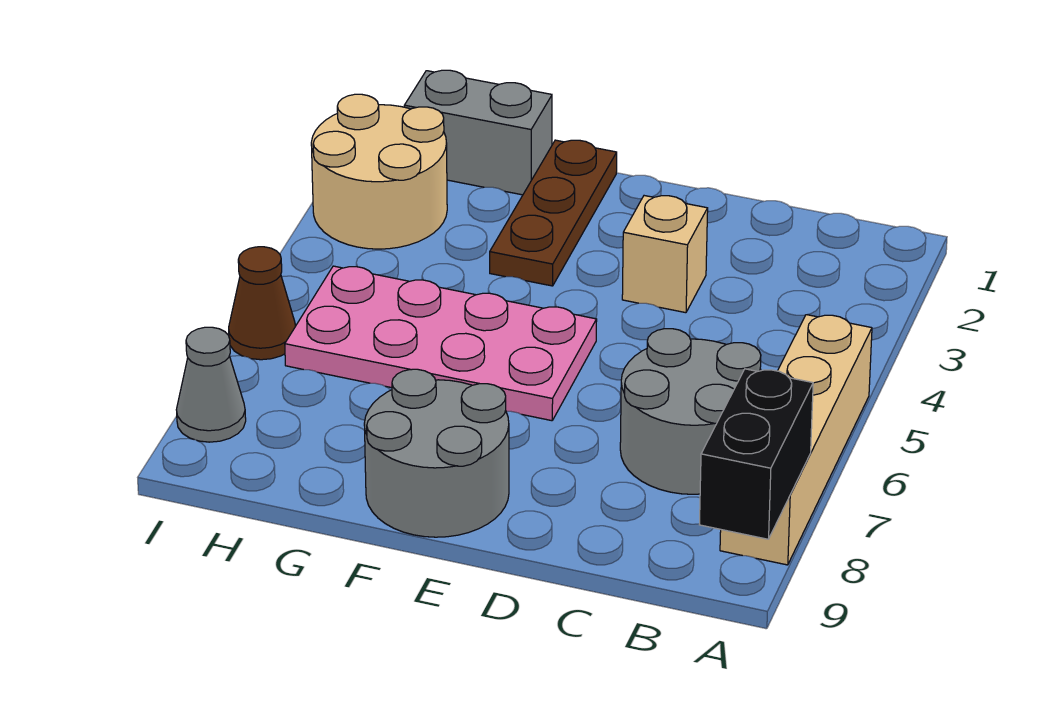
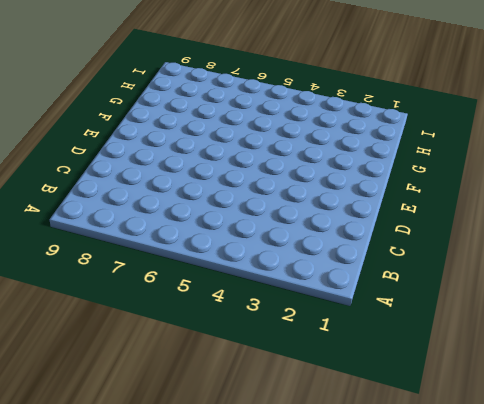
none -> tan brick A5:A8 level 1
none -> grey round brick B6:C7 level 1

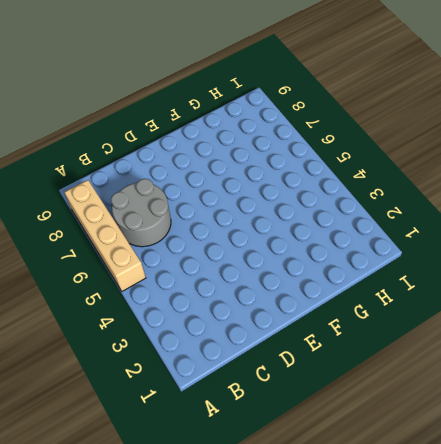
none -> tan brick D3 level 1
none -> pink plate E5:H6 level 1

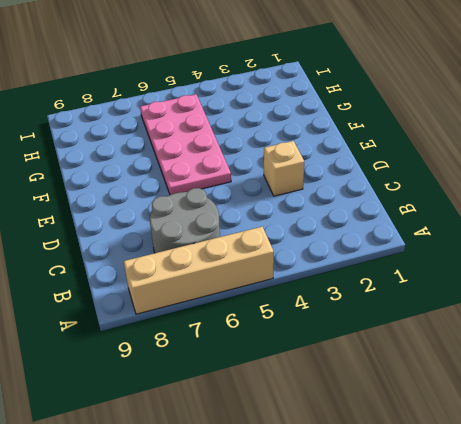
none -> grey round brick E8:F9 level 1
none -> brown plate F1:F3 level 1

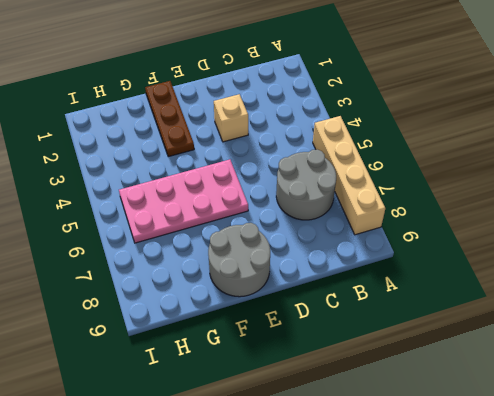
none -> grey brick G1:H1 level 1
none -> tan round brick H2:I3 level 1

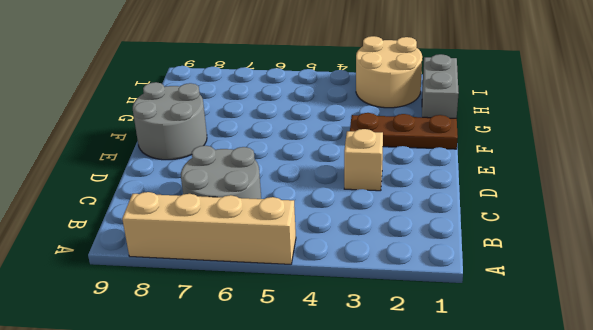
none -> pink plate E5:H6 level 1
none -> brown cone I6 level 1

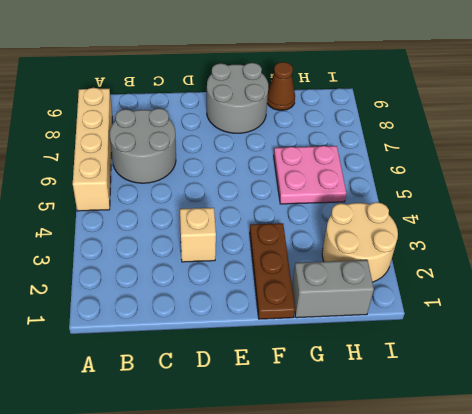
pink plate G5:H6 level 1 -> pink plate E5:H6 level 1
brown cone G9 level 1 -> brown cone I6 level 1
none -> grey cone I8 level 1
none -> black brick A8:A9 level 2

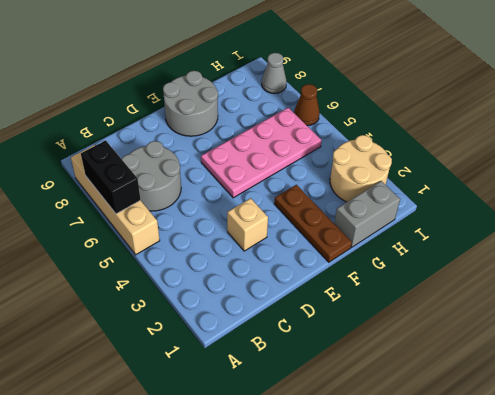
black brick A6:A7 level 2 -> black brick A8:A9 level 2

